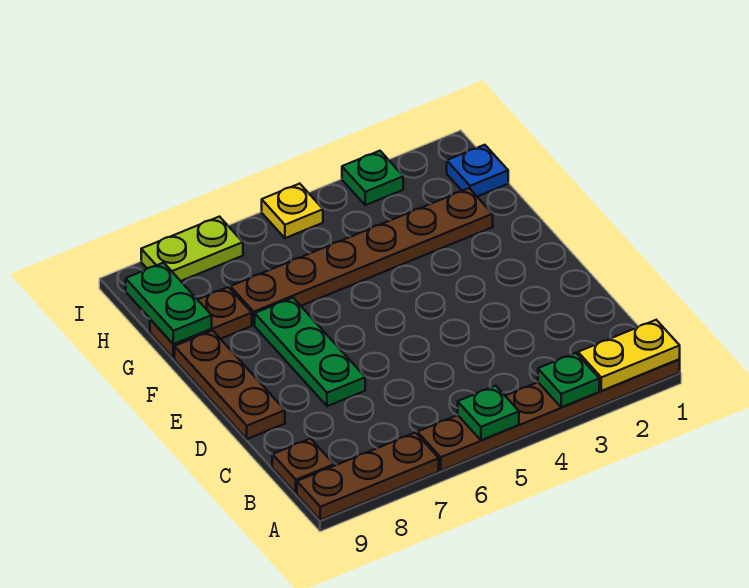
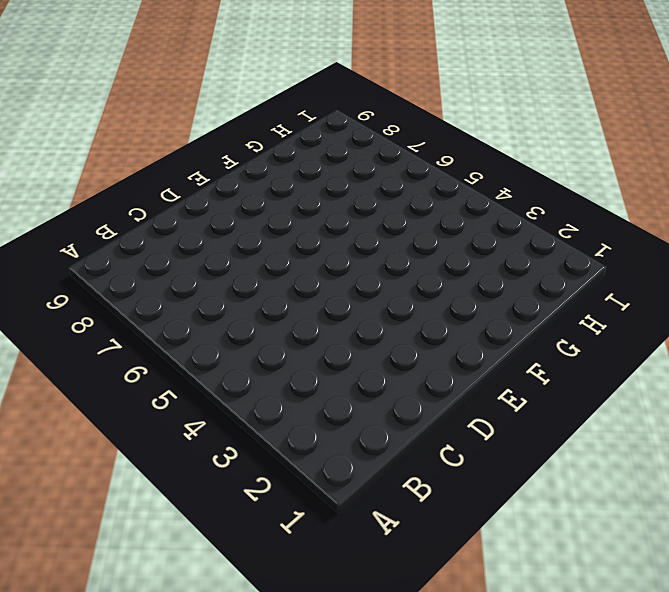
none -> brown plate A1:A6 level 1
none -> brown plate A7:A9 level 1
none -> brown plate B9 level 1

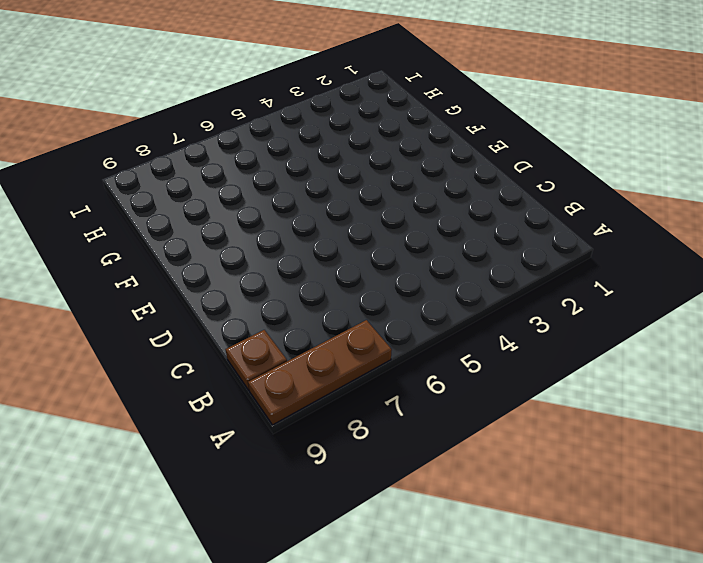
none -> brown plate A1:A6 level 1
none -> green plate D7:F7 level 1
none -> brown plate D9:F9 level 1

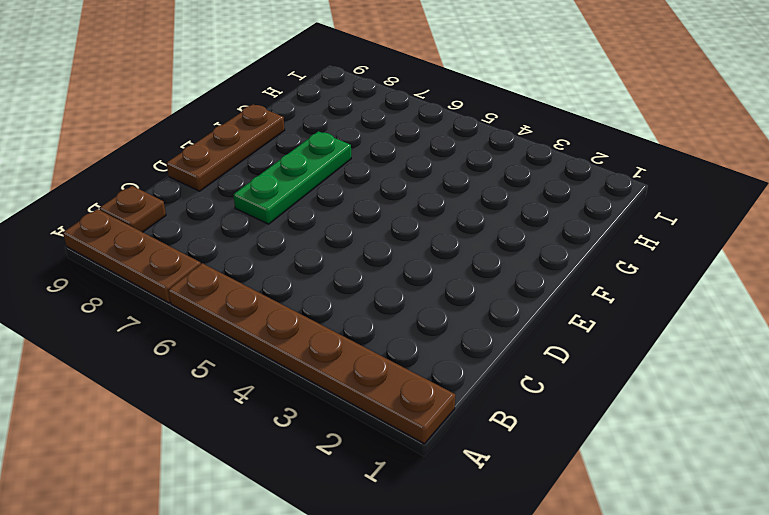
none -> brown plate G2:G7 level 1
none -> brown plate G8:G9 level 1
none -> blue plate H1 level 1

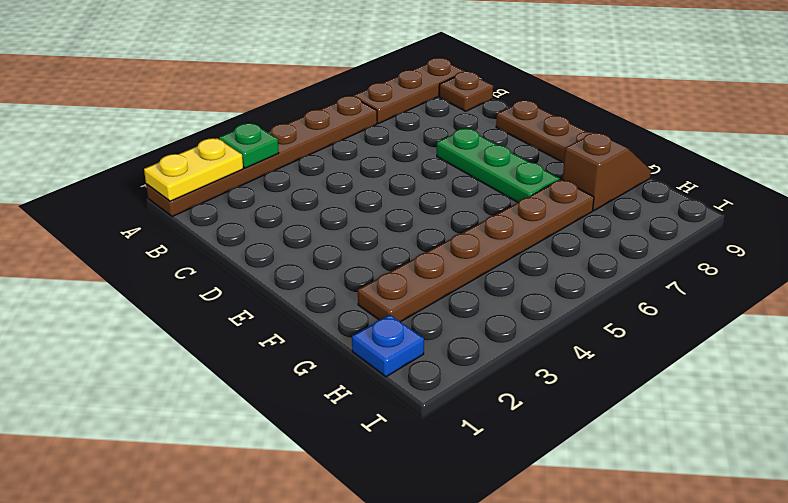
brown slope G8:G9 level 1 top 8 -> brown plate G8:G9 level 1
none -> green plate I3 level 1
none -> yellow plate I5 level 1
none -> lime plate I7:I8 level 1

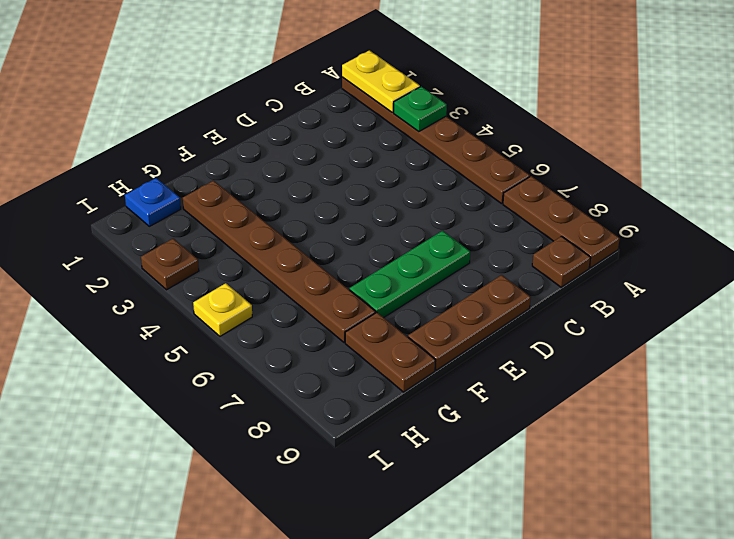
brown plate I3 level 1 -> green plate I3 level 1
none -> lime plate I7:I8 level 1
none -> green plate A5 level 2
none -> green plate G9:H9 level 2

